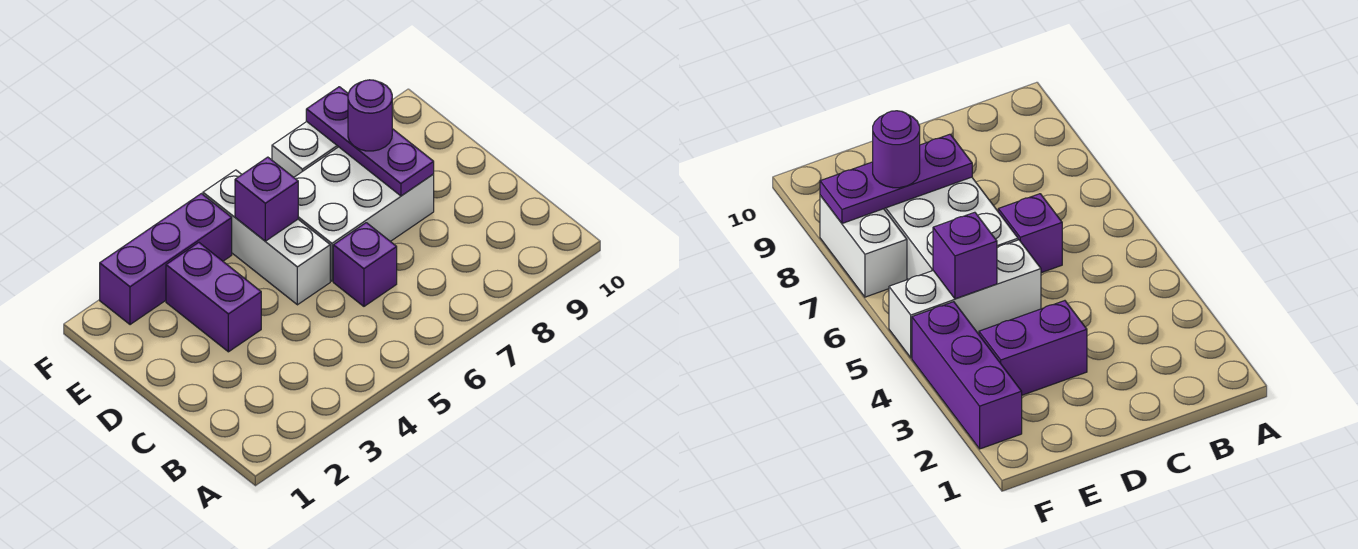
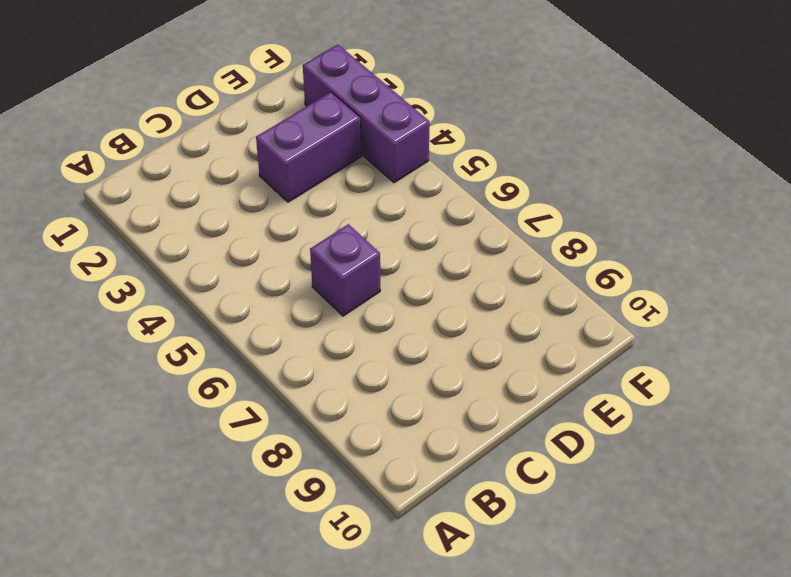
none -> white brick D5:F5 level 1
none -> white brick D6:E8 level 1

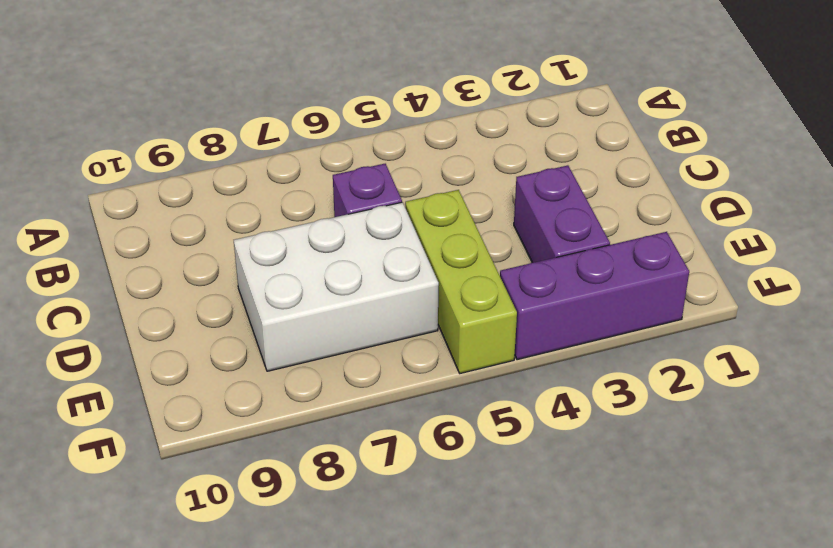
lime brick D5:F5 level 1 -> white brick D5:F5 level 1
none -> white brick F7:F8 level 1
none -> purple plate D8:F8 level 2

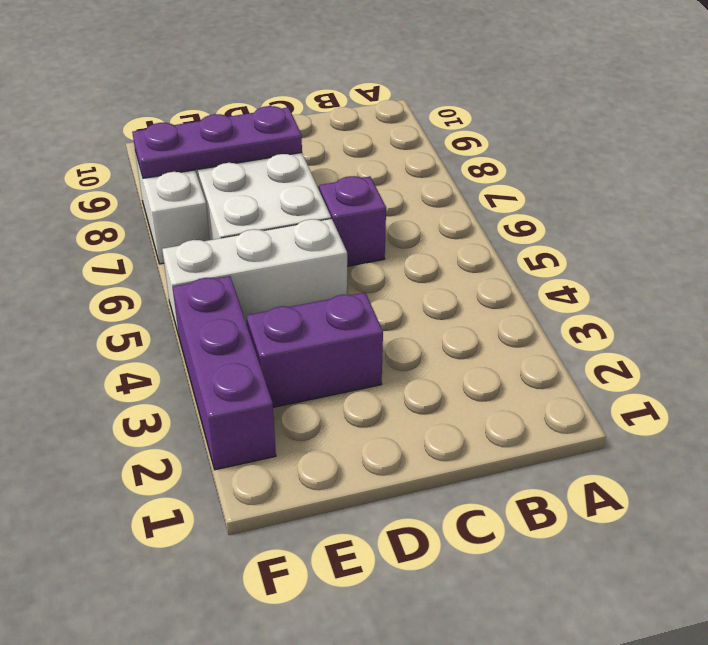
none -> purple brick E5 level 2
none -> purple round brick E8 level 3

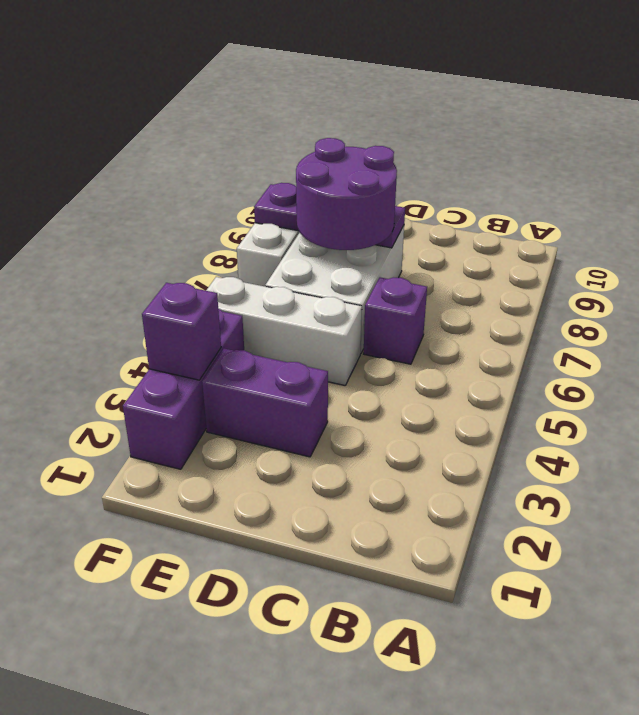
purple round brick D7:E8 level 3 -> purple round brick E8 level 3
purple brick F3 level 2 -> purple brick E5 level 2

